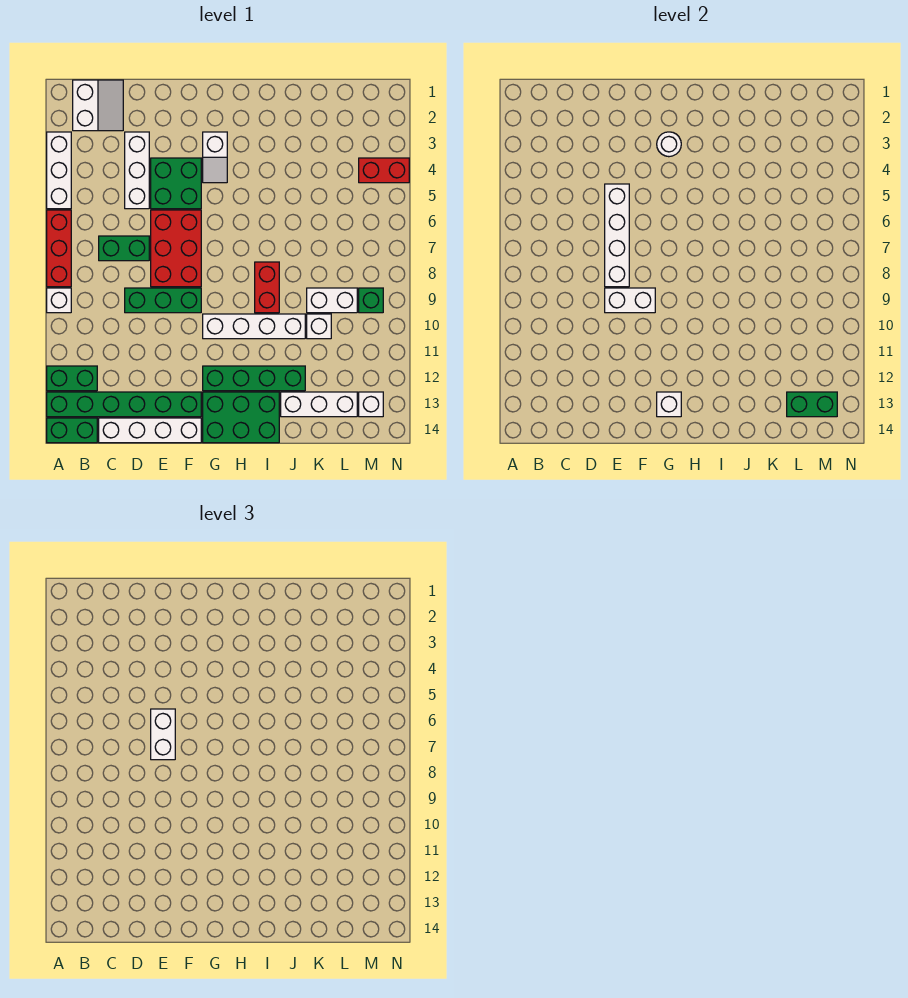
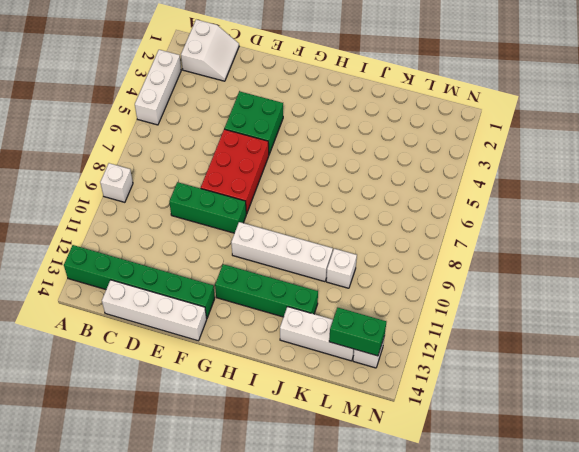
none -> red brick A6:A8 level 1
none -> green brick A12:B12 level 1
none -> green brick A14:B14 level 1
none -> green brick C7:D7 level 1

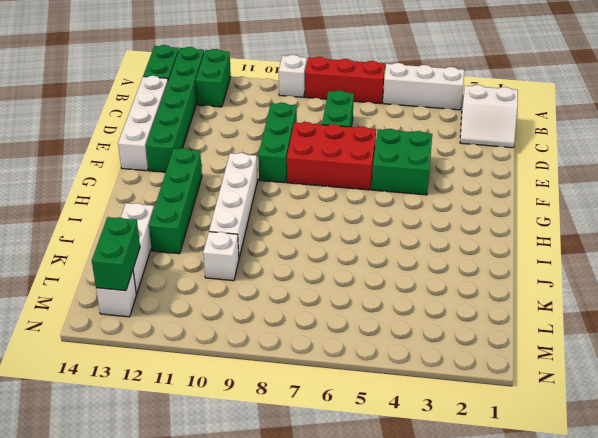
none -> white brick D3:D5 level 1
none -> white slope G3:G4 level 1 top 3
none -> green brick G13:I14 level 1
none -> red brick I8:I9 level 1

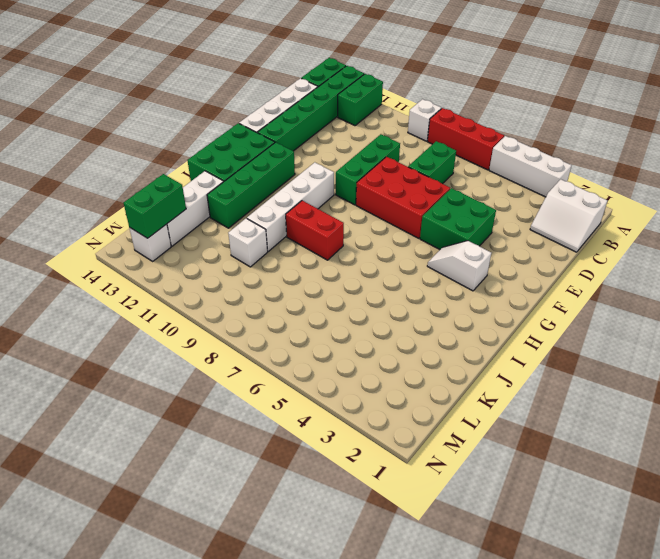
none -> white brick D3:D5 level 1
none -> white brick K9:L9 level 1
none -> red brick M4:N4 level 1
none -> green brick M9 level 1

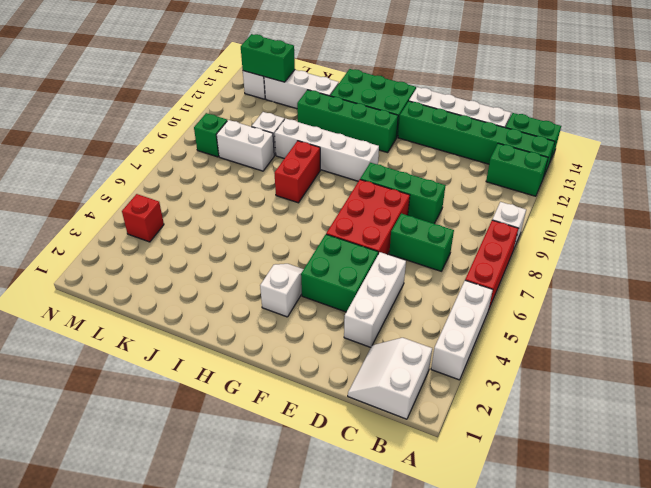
red brick M4 level 1 -> red brick M4:N4 level 1
none -> white brick E5:E8 level 2
none -> white brick E9:F9 level 2
none -> white round brick G3 level 2
none -> white brick G13 level 2

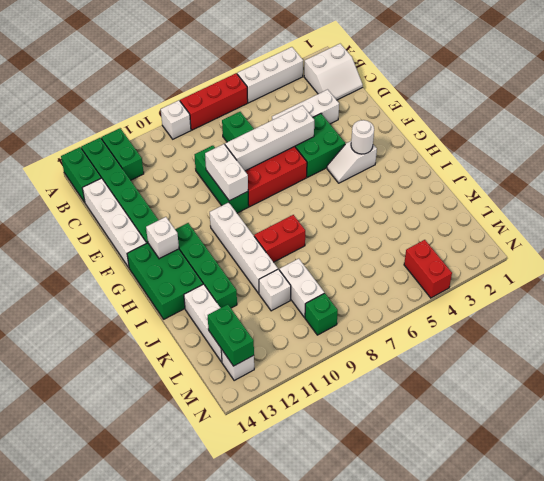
none -> white brick E6:E7 level 3

